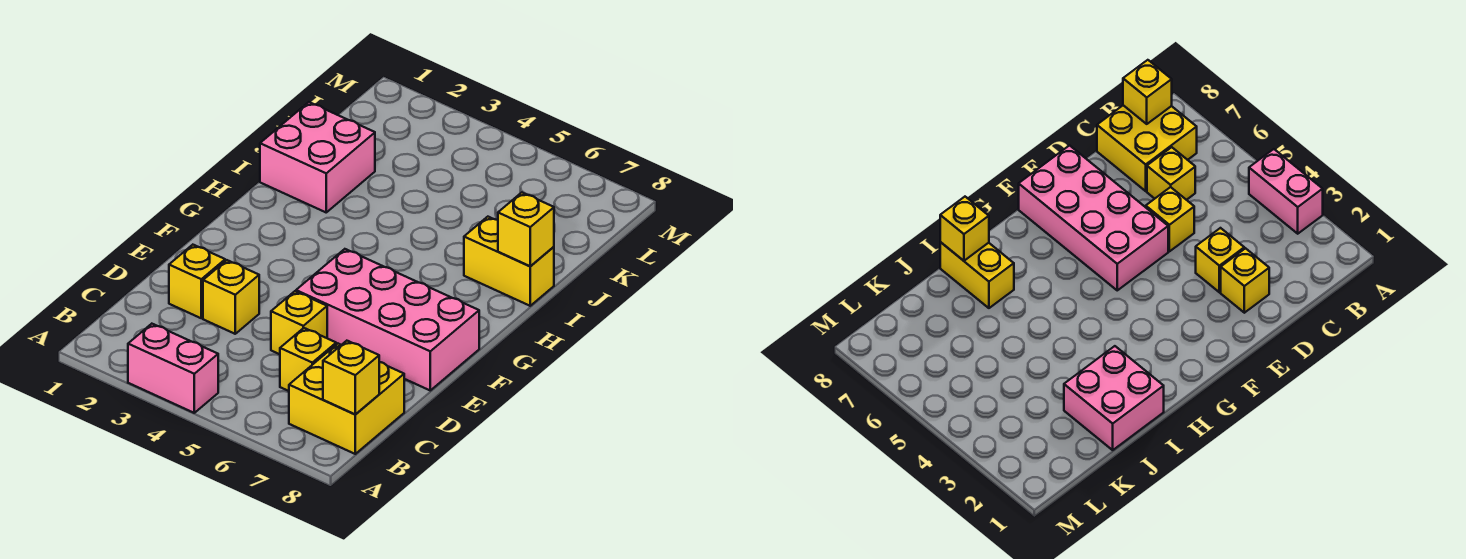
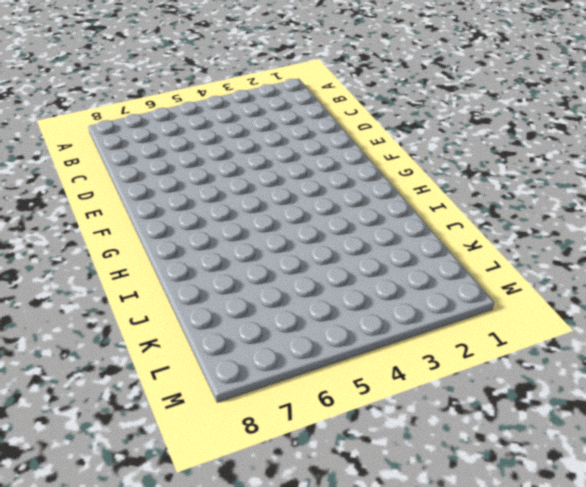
none -> pink brick A3:A4 level 1
none -> yellow brick B7:C8 level 1

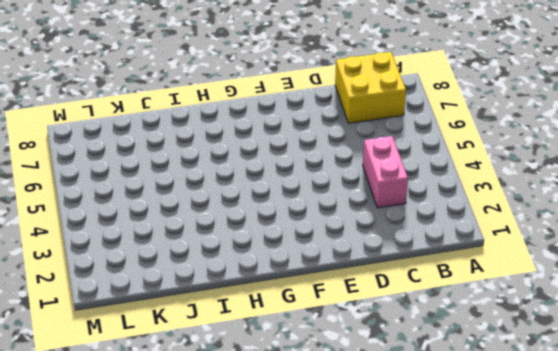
pink brick C3:C4 level 1 -> pink brick A3:A4 level 1
none -> yellow brick C6 level 1
none -> yellow brick D2 level 1

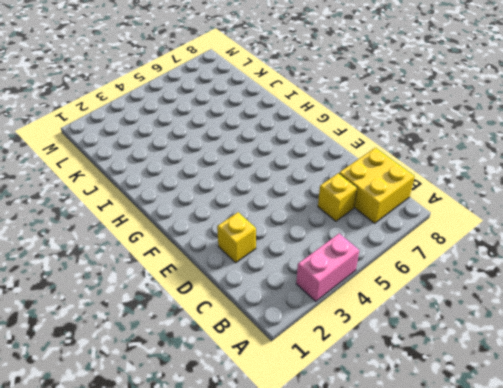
none -> yellow brick D3 level 1
none -> yellow brick D5 level 1

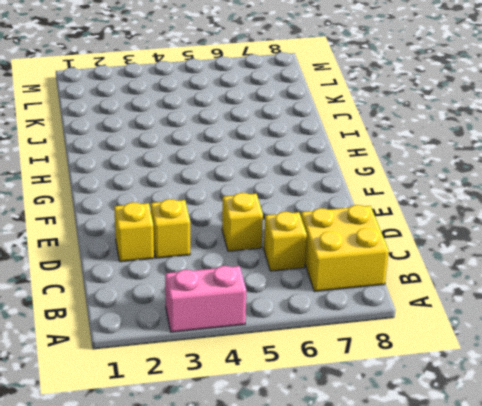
none -> pink brick E5:F8 level 1
none -> pink brick I1:J2 level 1

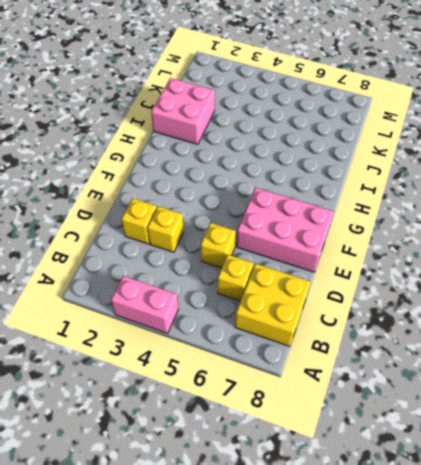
pink brick E6:F8 level 1 -> pink brick E5:F8 level 1
none -> yellow brick I7:I8 level 1
none -> yellow brick B8 level 2

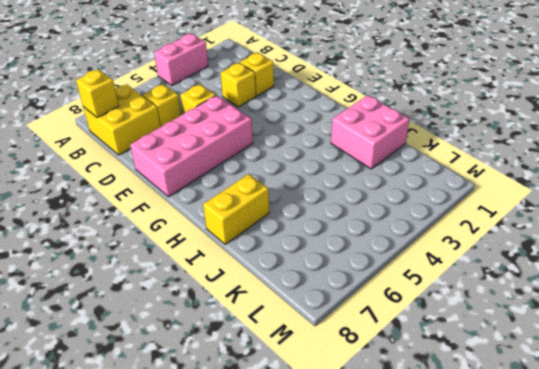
none -> yellow brick I8 level 2

